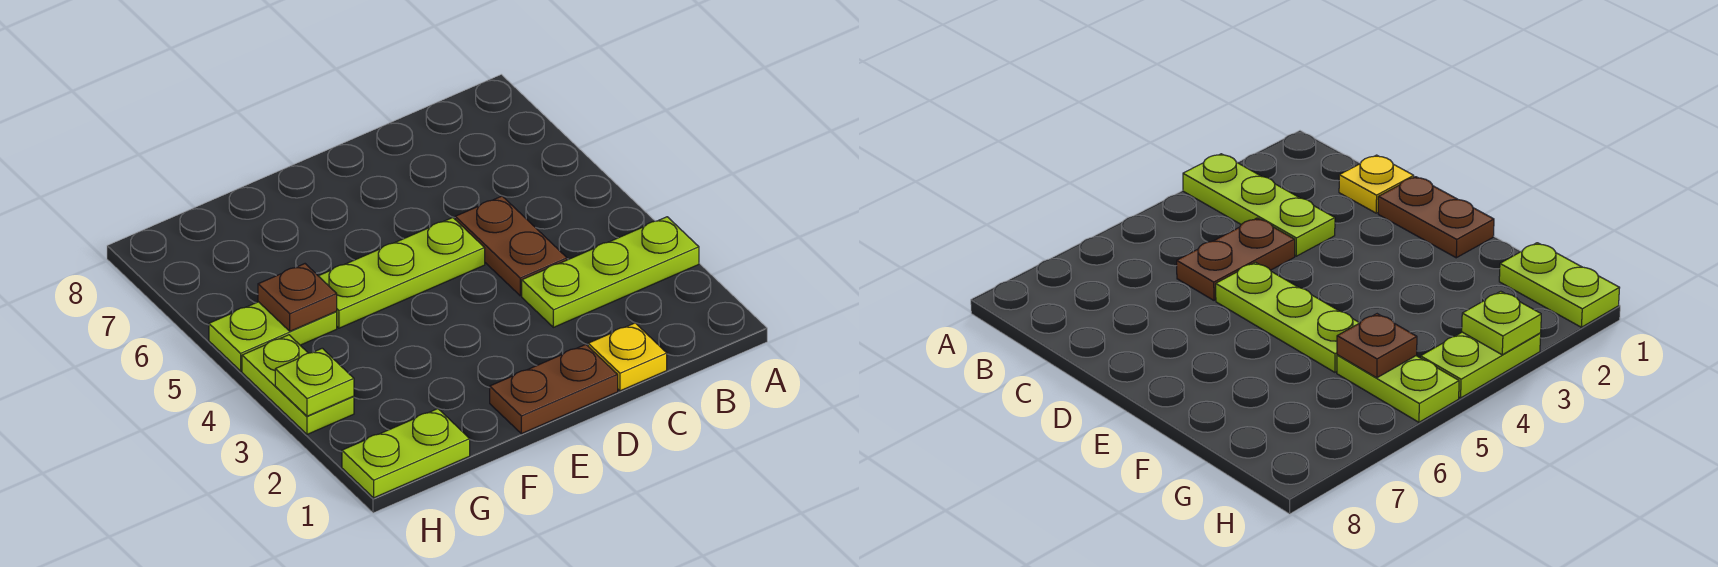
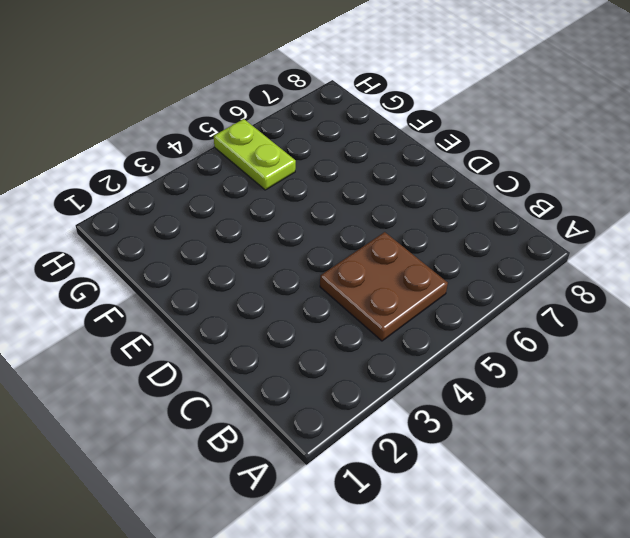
brown plate B4:C5 level 1 -> brown plate C4:C5 level 1
none -> lime plate A3:C3 level 1
none -> yellow plate C1 level 1

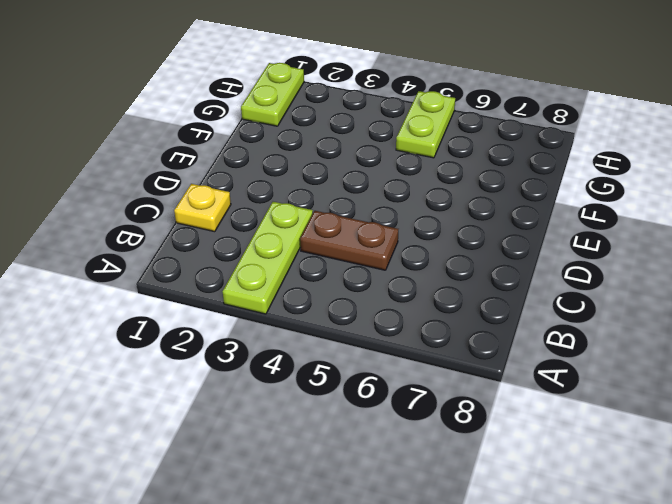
none -> brown plate D1:E1 level 1
none -> lime plate D5:F5 level 1

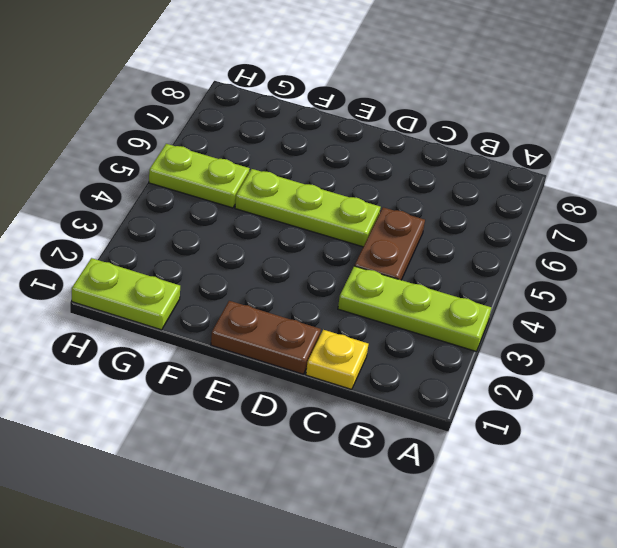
none -> lime plate H3:H4 level 1
none -> brown plate G5 level 2

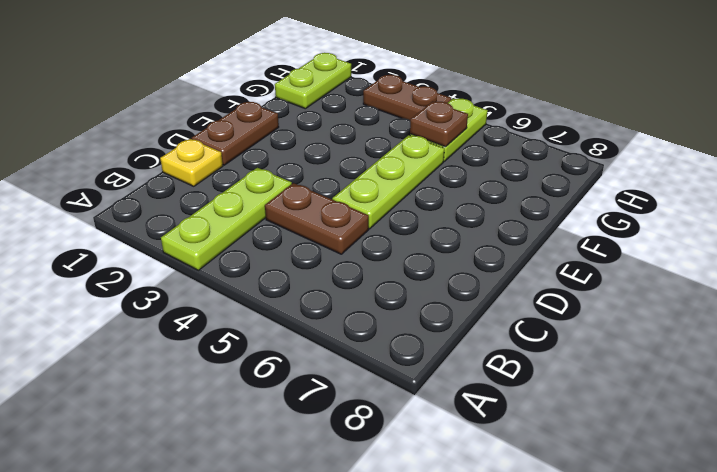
brown plate H3:H4 level 1 -> lime plate H3:H4 level 1
none -> lime plate H3 level 2

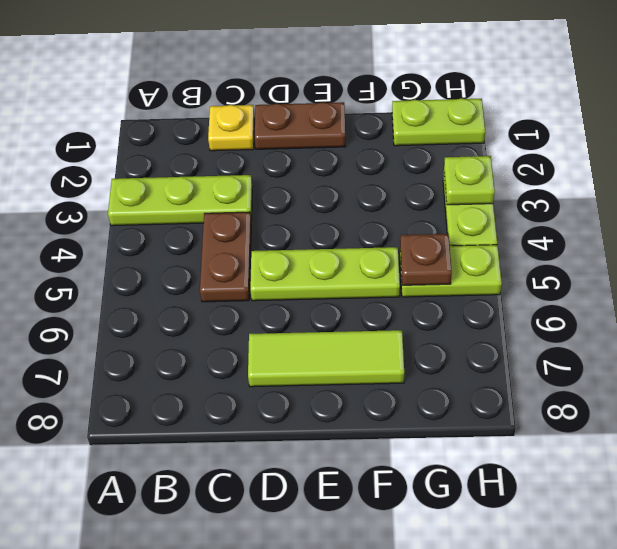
lime tile D7:F7 level 1 -> none

